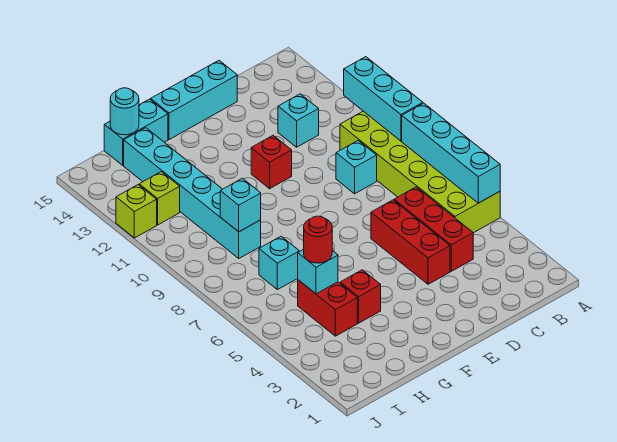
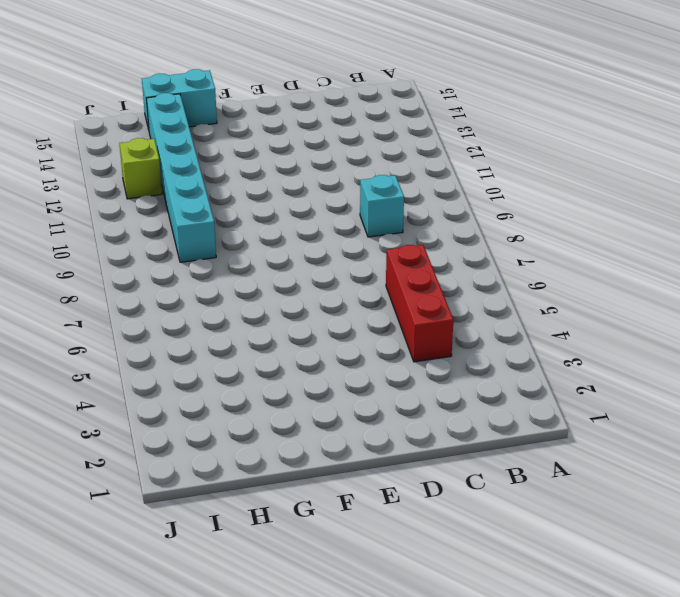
none -> lime brick A5:B10 level 1
none -> cyan brick C12 level 1
none -> red brick D4:D6 level 1

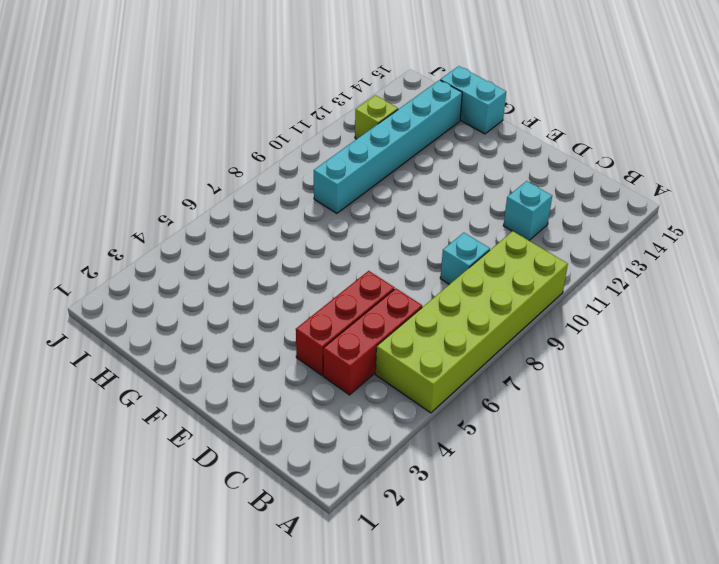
none -> cyan brick D15:F15 level 1
none -> red brick E11 level 1
none -> red brick G4 level 1

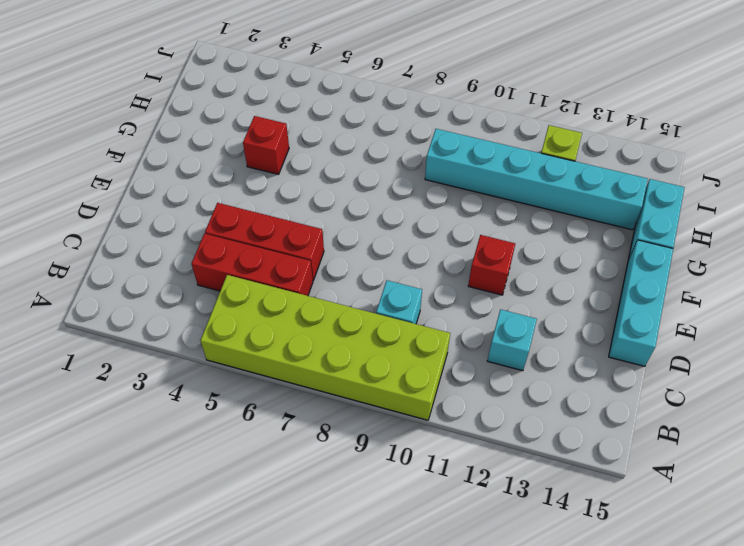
none -> red brick H4:H5 level 1
none -> cyan brick H7 level 1
none -> lime brick J12 level 1

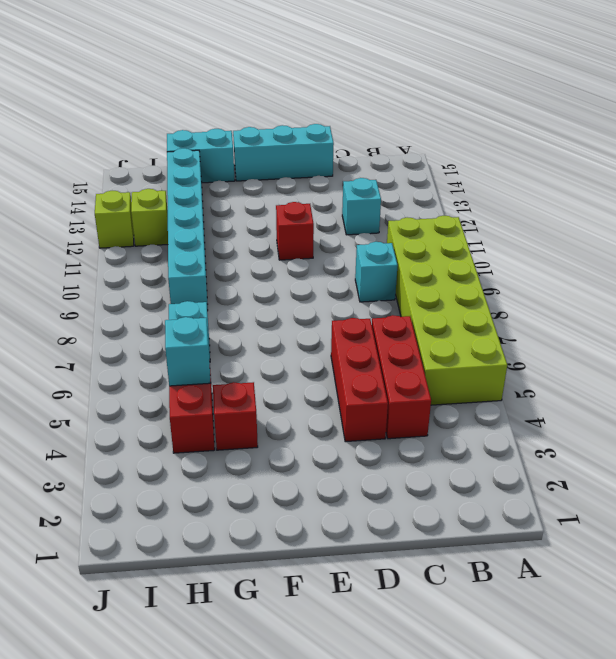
none -> cyan brick A5:A8 level 2
none -> cyan brick A9:A11 level 2
none -> cyan brick H9 level 2

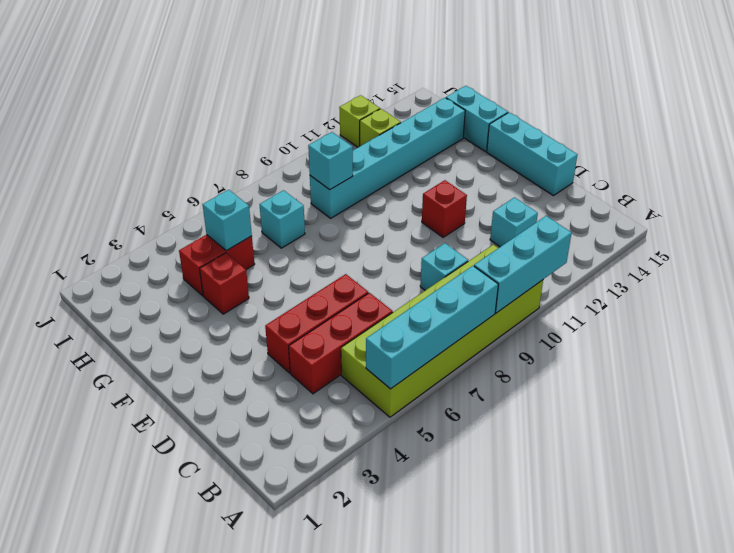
none -> cyan round brick H15 level 2
none -> red round brick H5 level 3

